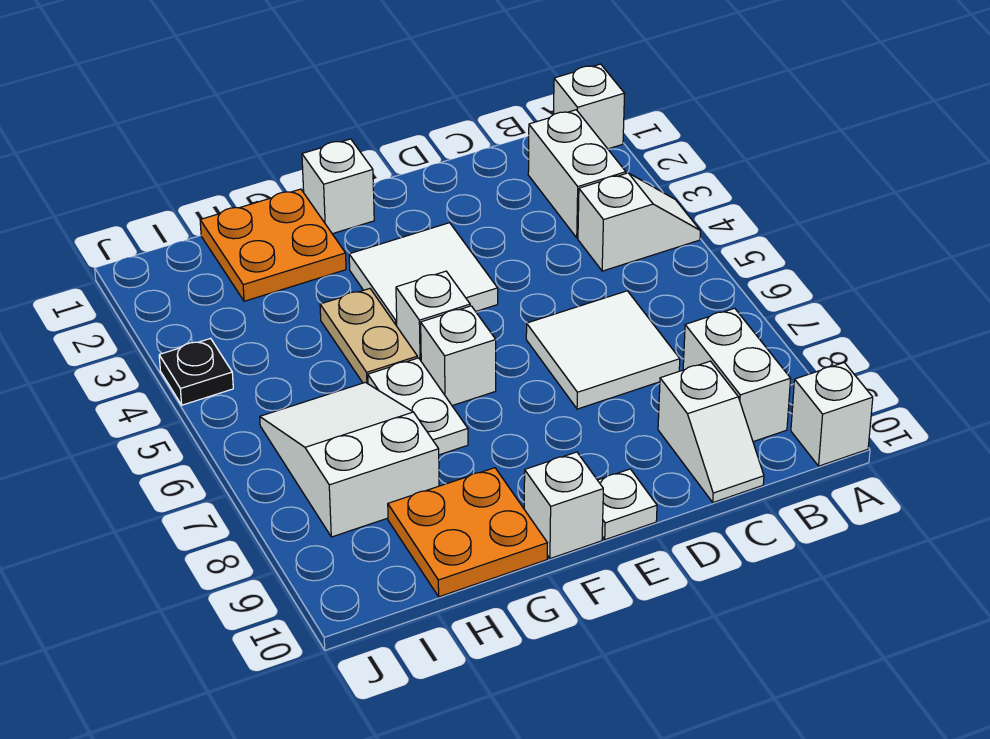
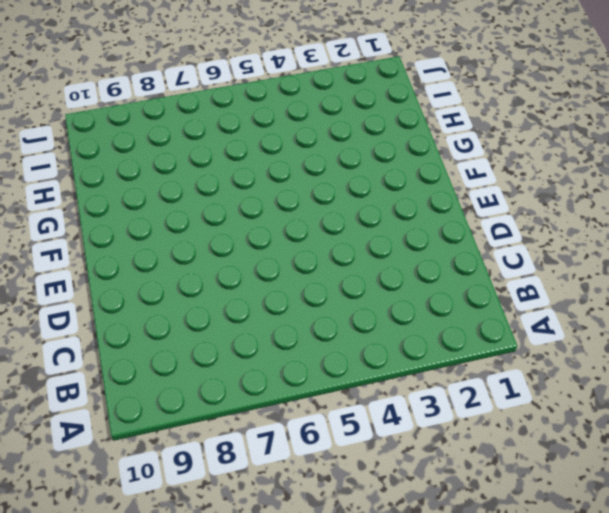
none -> white brick A1 level 1
none -> white slope A4:B4 level 1 top B
none -> white brick A10 level 1

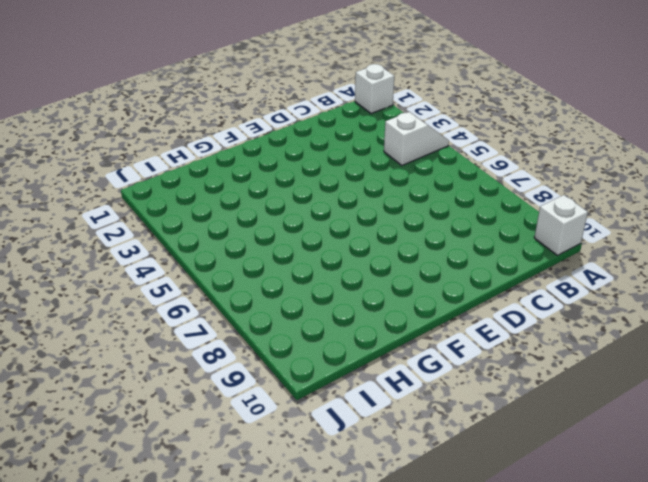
none -> white brick B2:B3 level 1
none -> white brick B8:B9 level 1
none -> white tile C6:D7 level 1

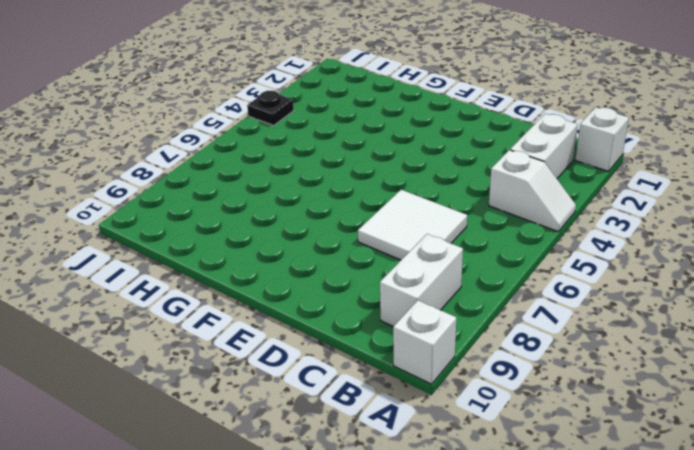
none -> white slope C9:C10 level 1 top 9
none -> white tile E3:F4 level 1
none -> white plate E10 level 1

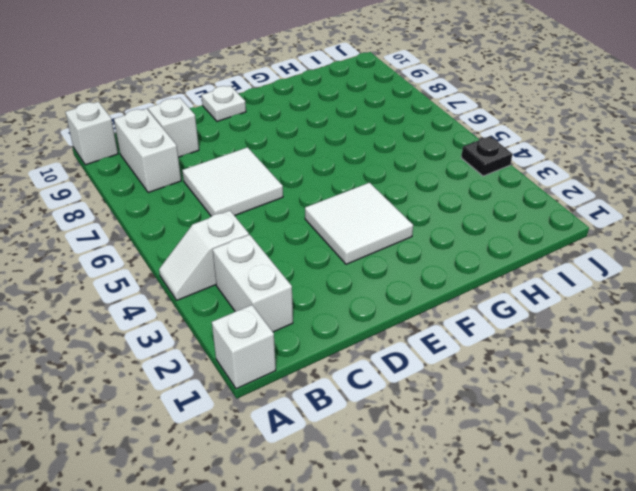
none -> white brick F1 level 1
none -> white brick F5 level 1
none -> white brick F6 level 1

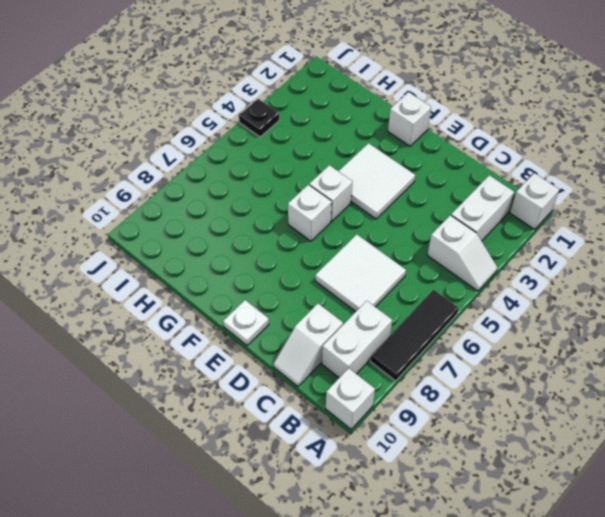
black tile A6:A8 level 1 -> none
none -> white brick F10 level 1
none -> orange plate G1:H2 level 1
none -> tan plate G4:G5 level 1

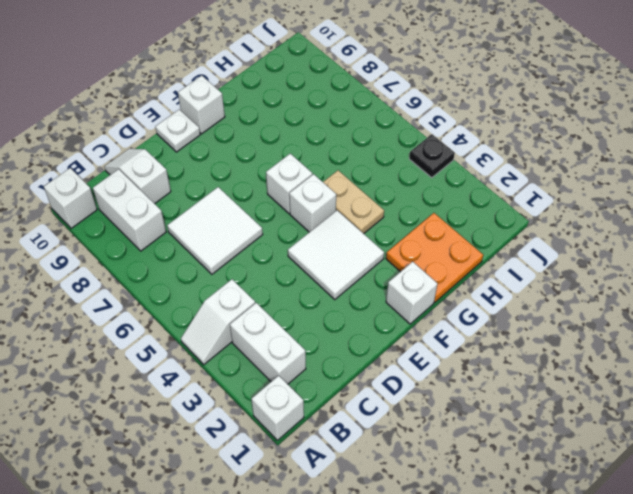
none -> white plate G6:G7 level 1
none -> orange plate G9:H10 level 1
none -> white slope H6:I8 level 1 top 8

